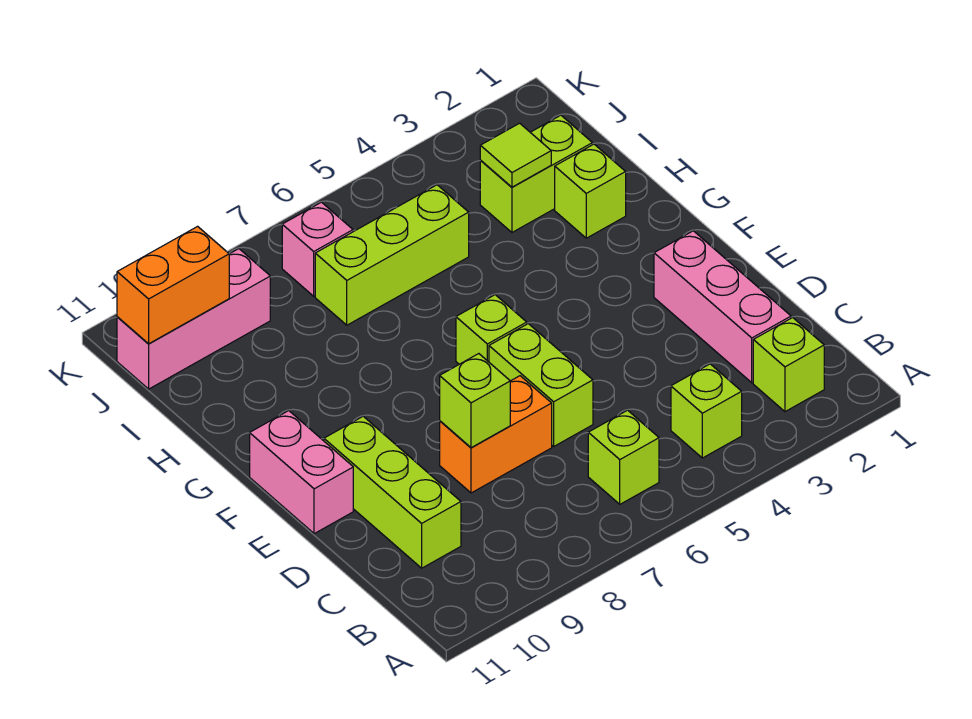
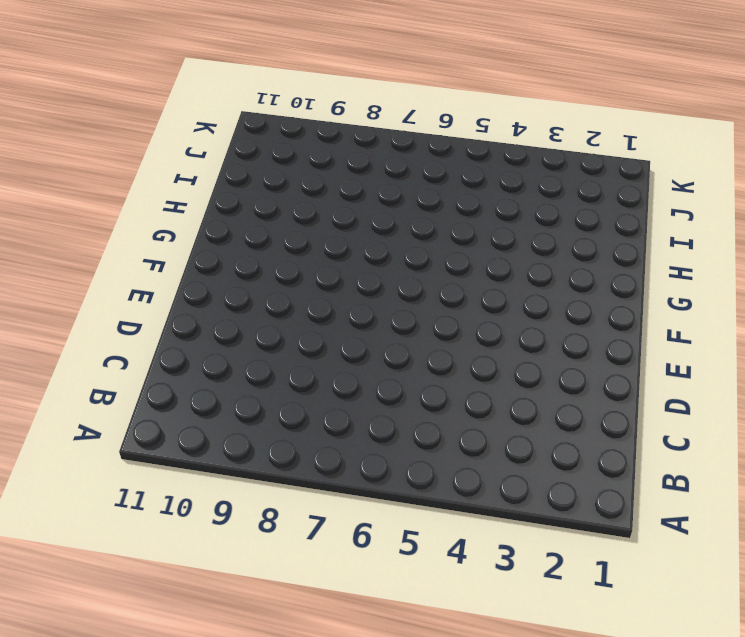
none -> lime brick B2 level 1
none -> lime brick B4 level 1
none -> lime brick B6 level 1

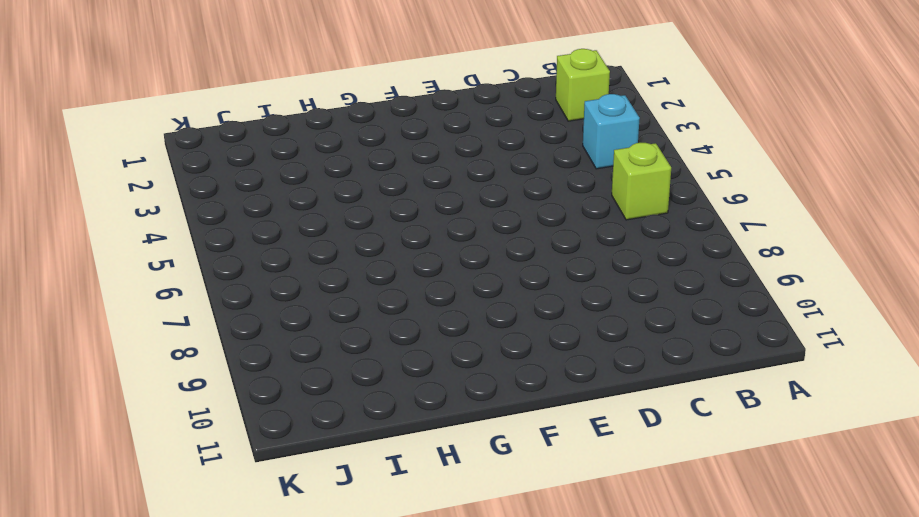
cyan brick B4 level 1 -> lime brick B4 level 1
none -> pink brick C2:E2 level 1
none -> lime brick C10:E10 level 1
none -> lime brick D6:E6 level 1

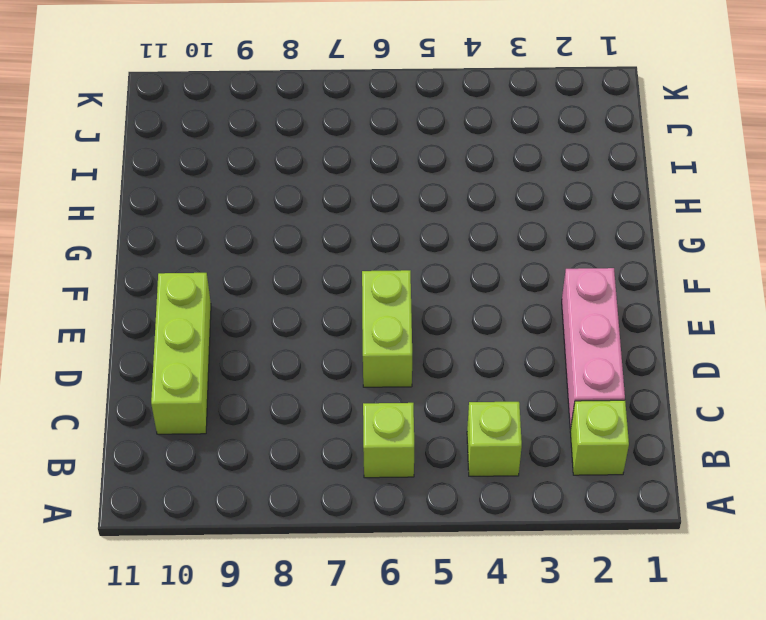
none -> orange brick D7:D8 level 1
none -> pink brick E11:F11 level 1
none -> lime brick F6 level 1

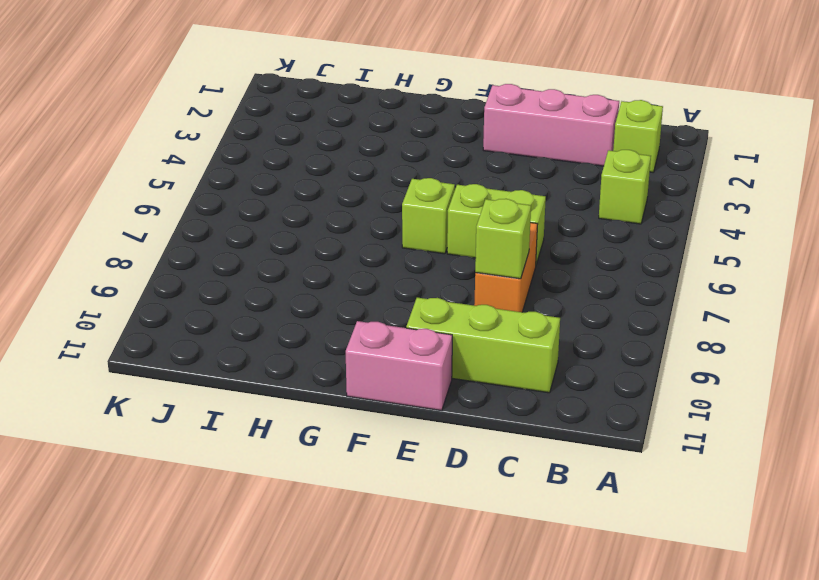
none -> lime brick B6 level 1
none -> lime brick H2 level 1
none -> lime brick I2:I3 level 1

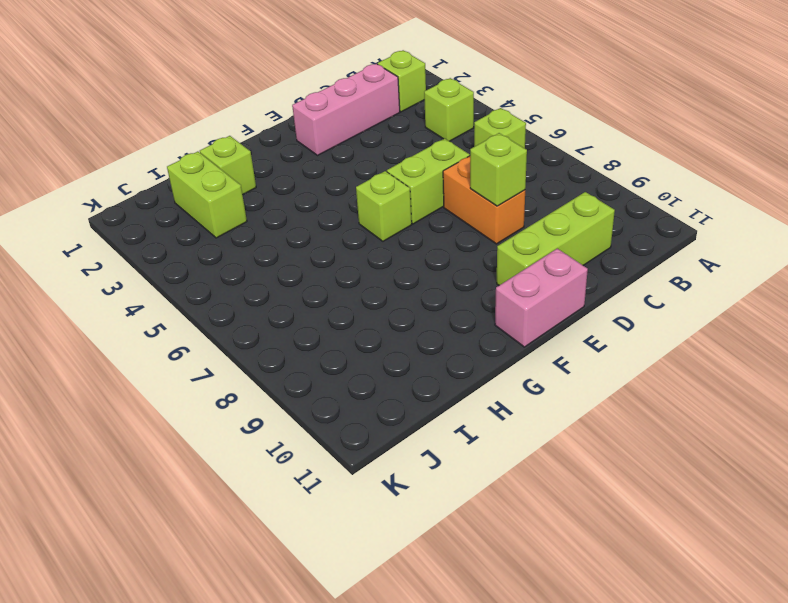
none -> lime brick I5:I7 level 1
none -> pink brick J7 level 1
none -> pink brick J9:J11 level 1

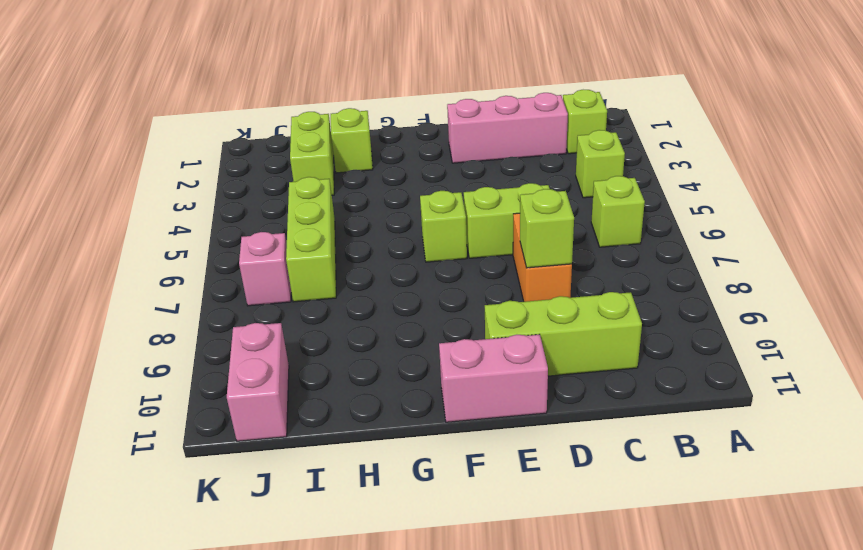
pink brick J10:J11 level 1 -> pink brick J9:J11 level 1
none -> lime tile I3 level 2
none -> orange brick J10:J11 level 2

